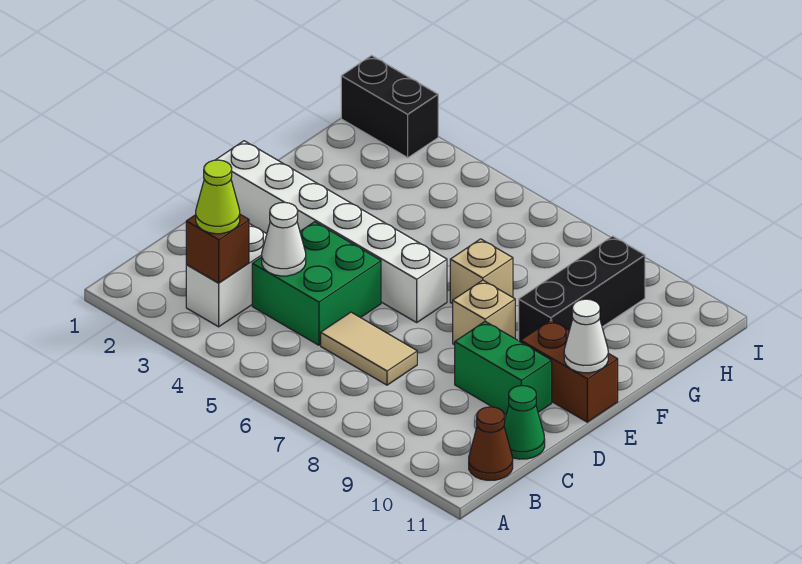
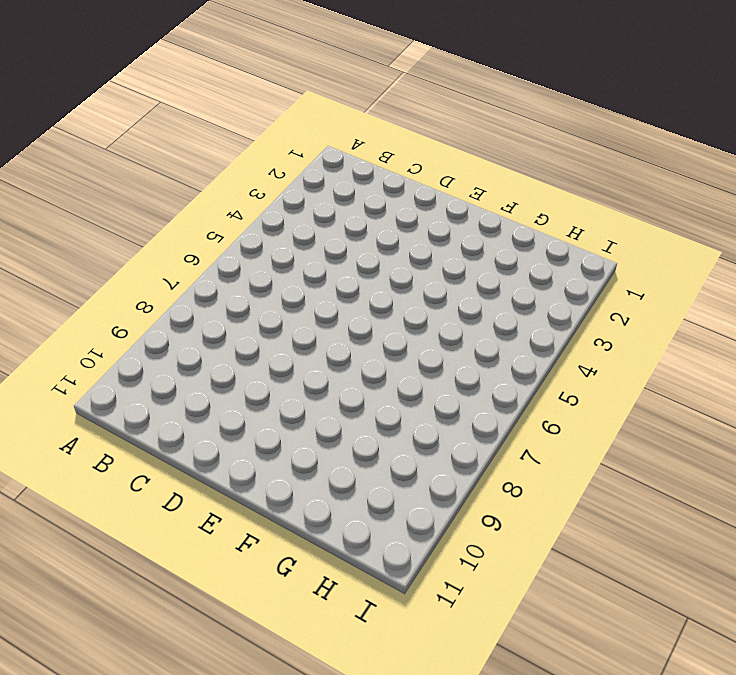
none -> white brick B3:C3 level 1
none -> brown cone B11 level 1
none -> green brick C4:D5 level 1

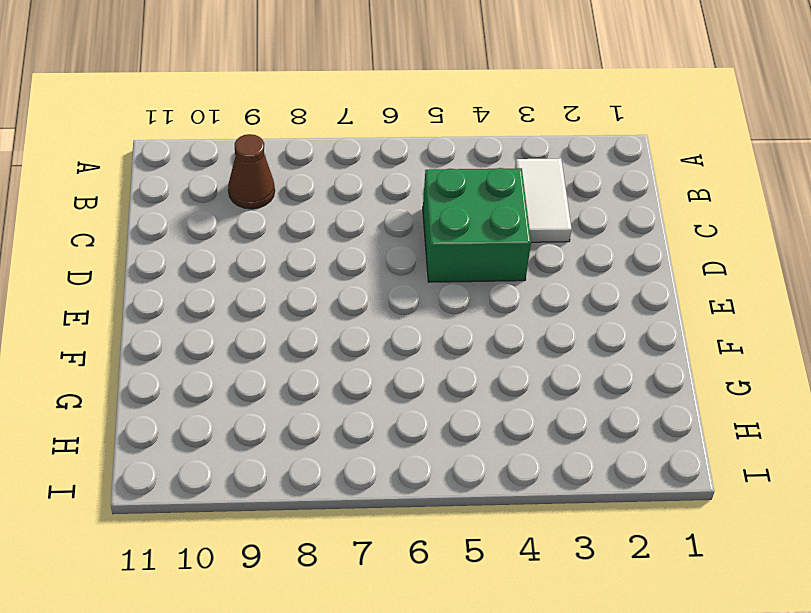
white tile B3:C3 level 1 -> white brick B3:C3 level 1
brown cone B9 level 1 -> brown cone B11 level 1
none -> tan tile C6:C7 level 1
none -> green cone C11 level 1
none -> green brick D9:D10 level 1

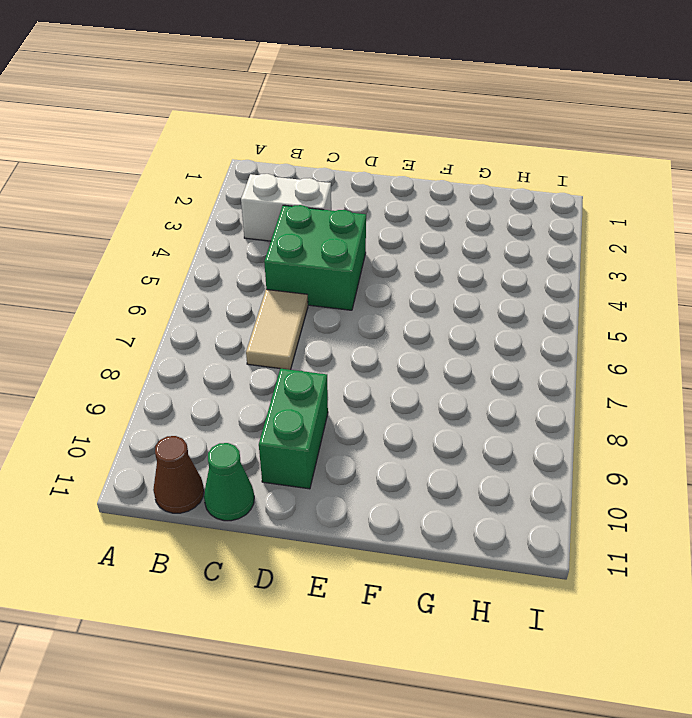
none -> white brick E1:E6 level 1
none -> tan brick E8 level 1
none -> brown brick E10:E11 level 1

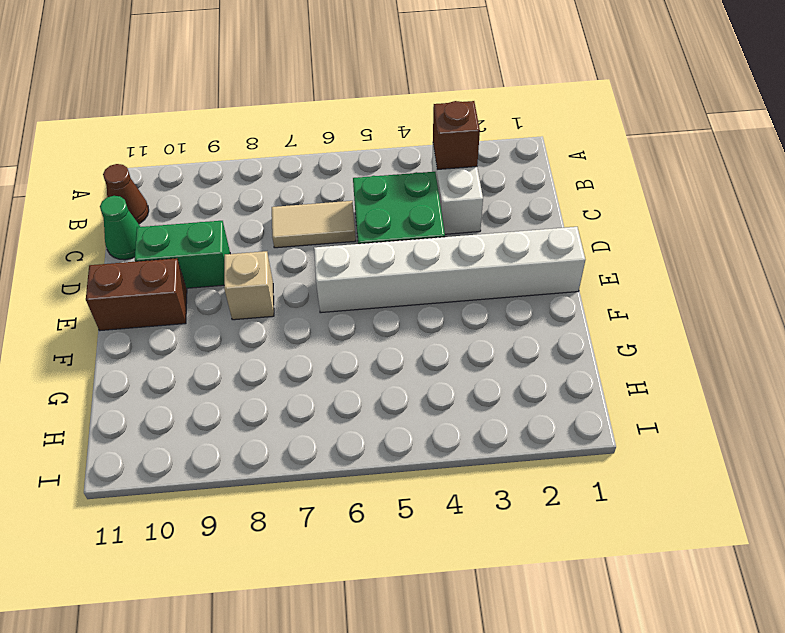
none -> tan brick F7 level 1
none -> black brick F9:H9 level 1
none -> black brick I1:I2 level 1

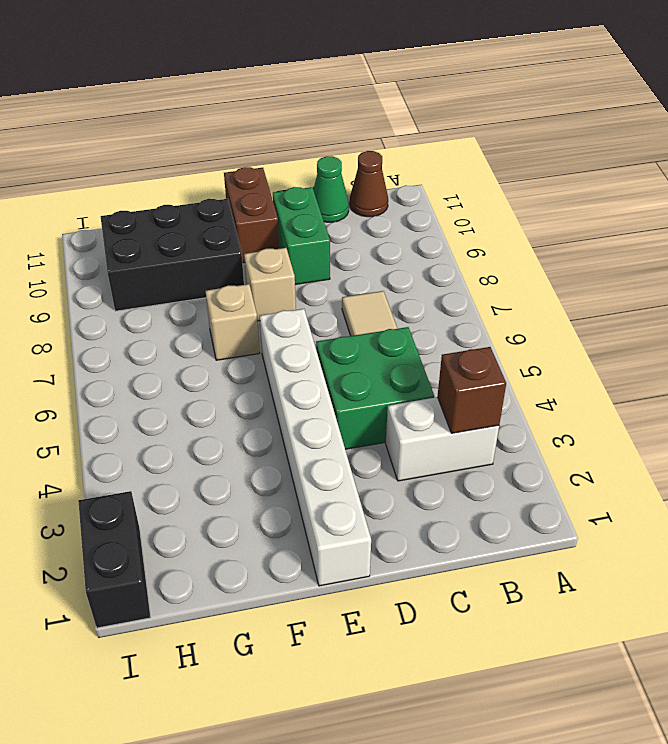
black brick F9:H10 level 1 -> black brick F9:H9 level 1
none -> white cone C4 level 2
none -> white cone E11 level 2
none -> lime cone B3 level 3

